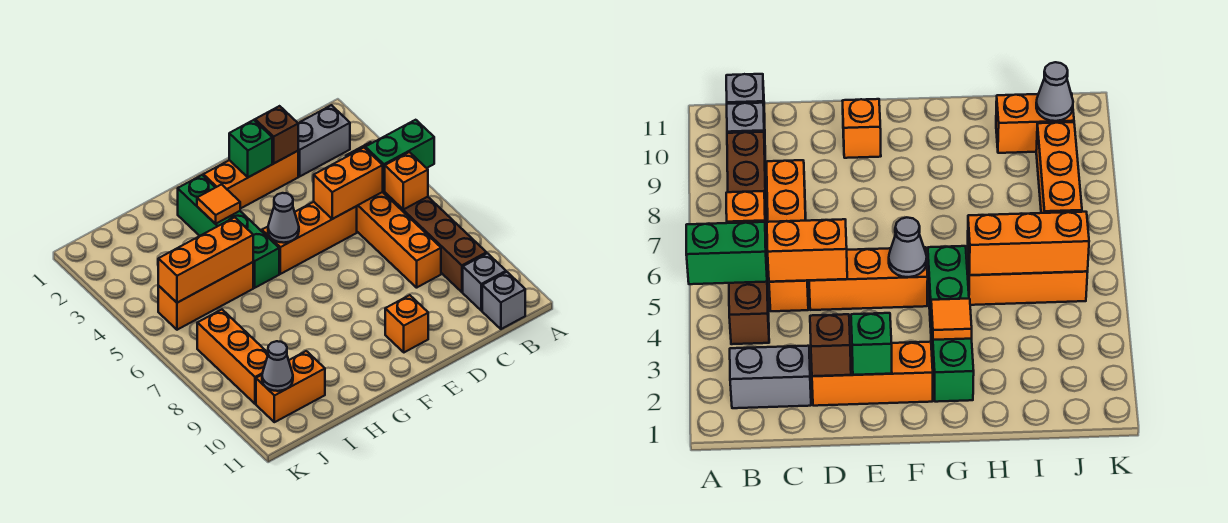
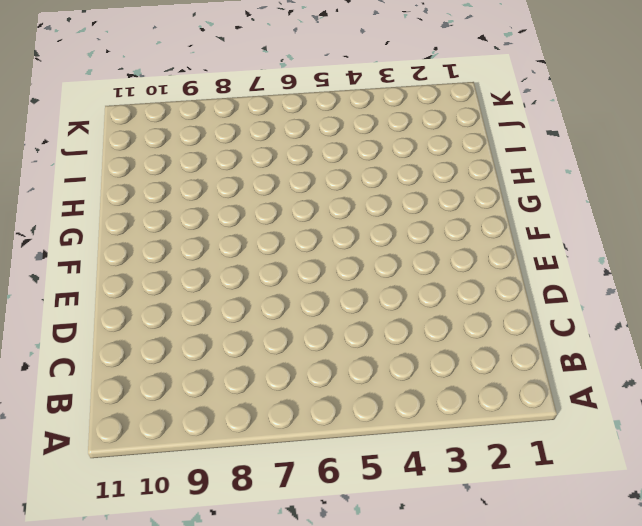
none -> grey brick B2:C2 level 1
none -> brown brick B4:B9 level 1
none -> grey brick B10 level 1

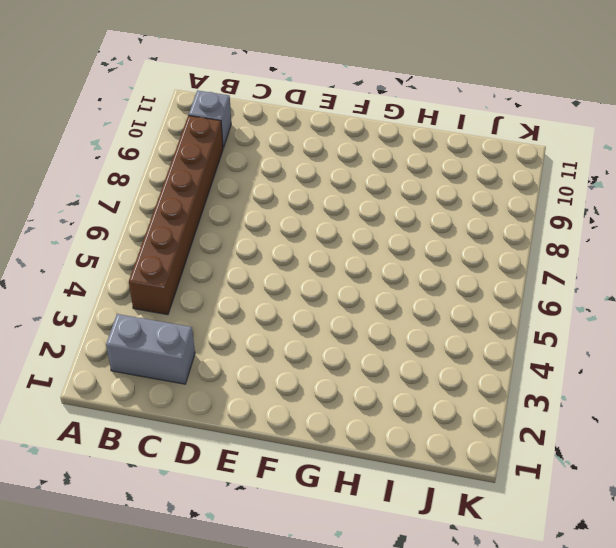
none -> grey brick B11 level 1
none -> orange brick C5:C8 level 1
none -> orange brick D2:F2 level 1

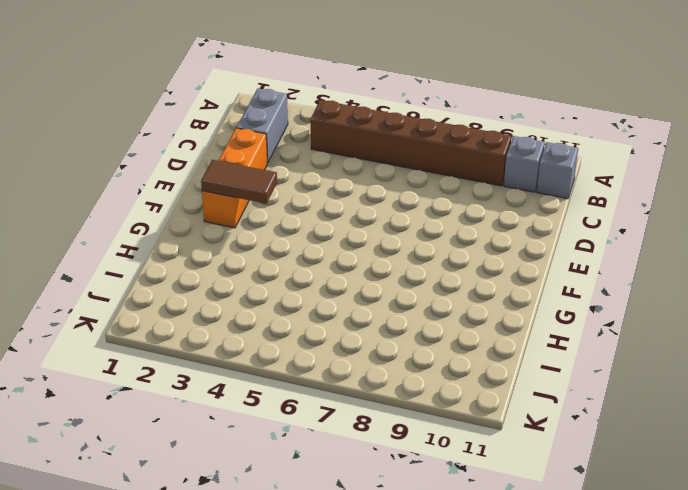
brown tile F2:F3 level 2 -> none
none -> orange brick C5:C8 level 1
none -> orange brick D5:F5 level 1
none -> orange brick E10 level 1

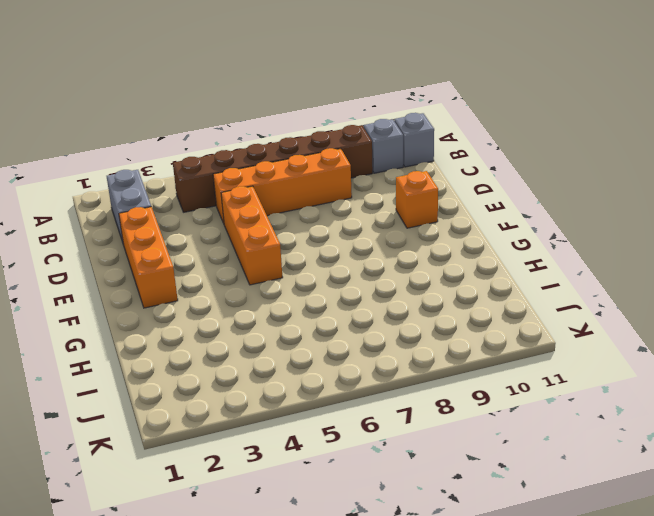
none -> green brick G2:G5 level 1
none -> orange brick H5:J5 level 1
none -> orange brick I10:J10 level 1

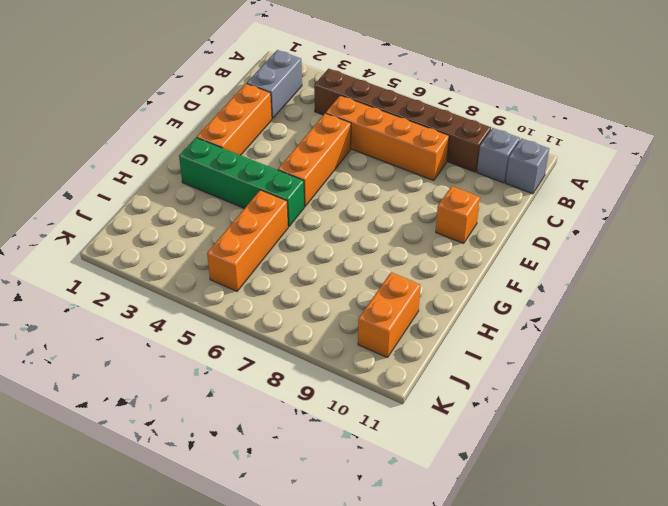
none -> orange brick J7:J9 level 1
none -> green brick A5:B5 level 2
none -> orange brick B6 level 2

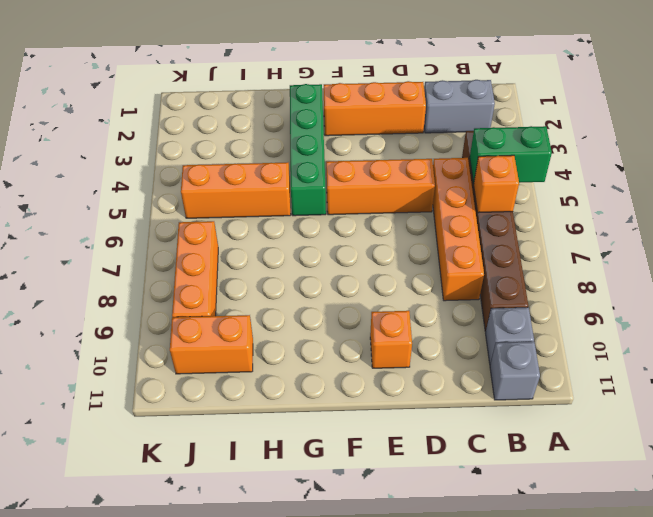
none -> orange brick C5:D5 level 2
none -> brown brick D2 level 2
none -> green brick E2 level 2

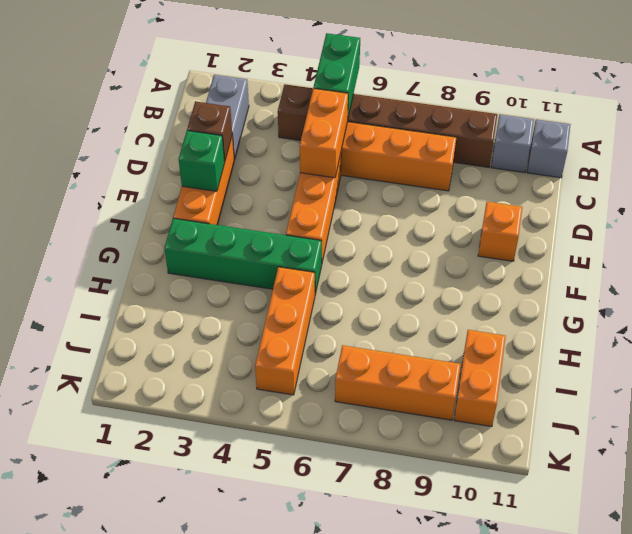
none -> orange brick B6 level 2
none -> grey cone F5 level 2
none -> orange tile G3 level 2

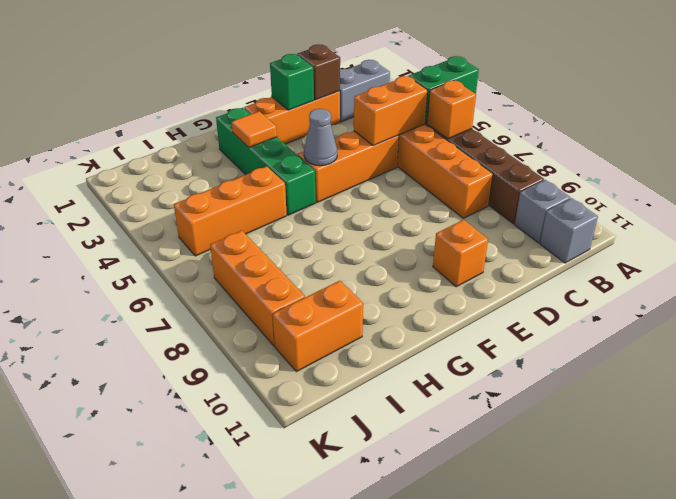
none -> orange brick H5:J5 level 2
none -> grey cone J10 level 2

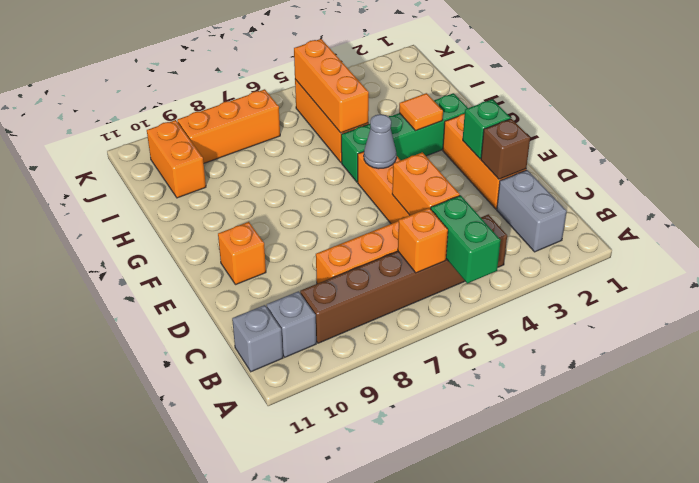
none -> grey cone J10 level 2

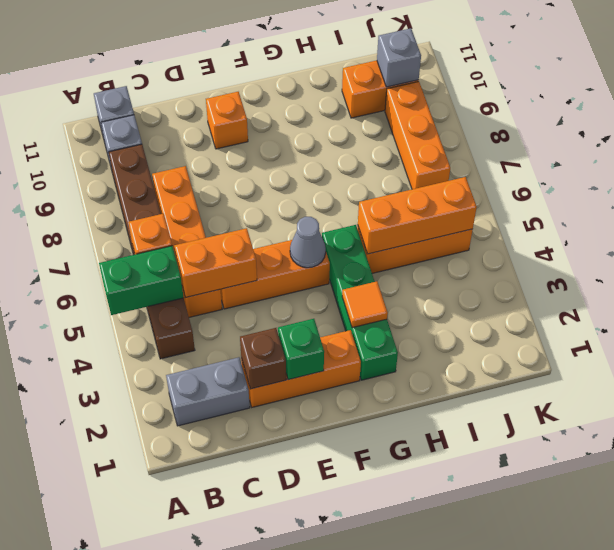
grey brick J10 level 2 -> grey cone J10 level 2

